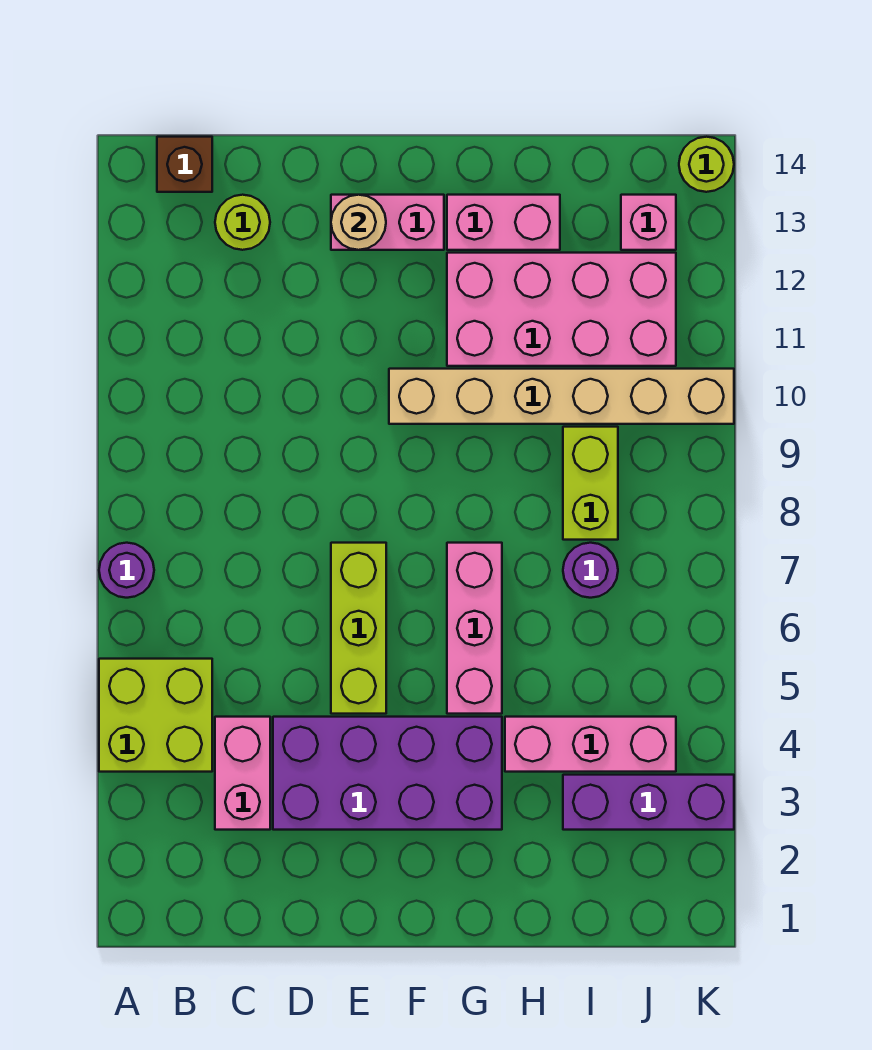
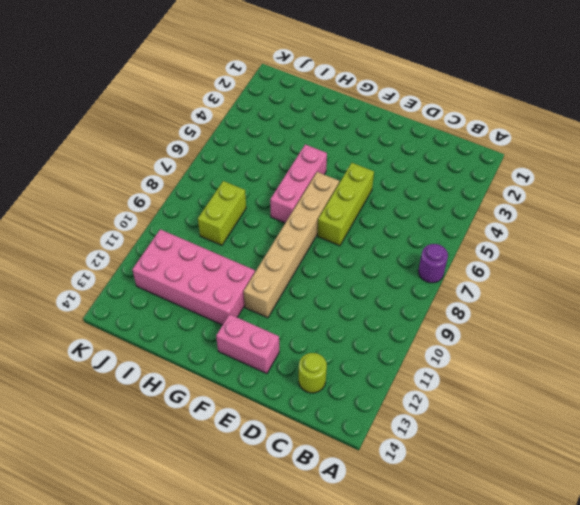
tan brick F6:F11 level 1 -> tan brick F10:K10 level 1
none -> lime brick A4:B5 level 1
none -> brown brick B14 level 1
none -> pink brick C3:C4 level 1

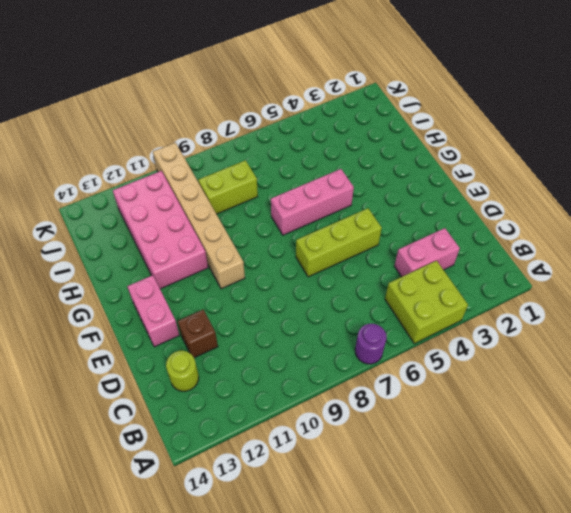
brown brick D12 level 1 -> brown brick B14 level 1
none -> purple brick D3:G4 level 1
none -> pink brick G13:H13 level 1
none -> pink brick H4:J4 level 1

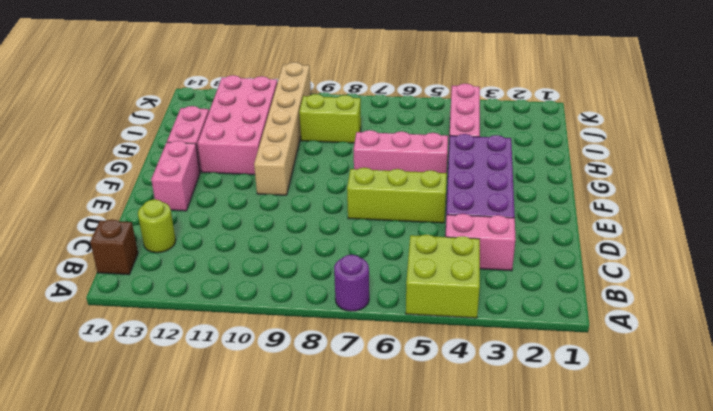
none -> purple brick I3:K3 level 1
none -> purple round brick I7 level 1
none -> pink brick J13 level 1

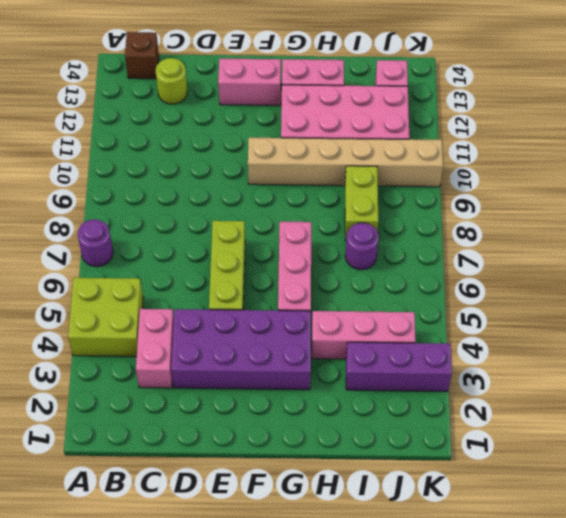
none -> lime round brick K14 level 1
none -> tan round brick E13 level 2

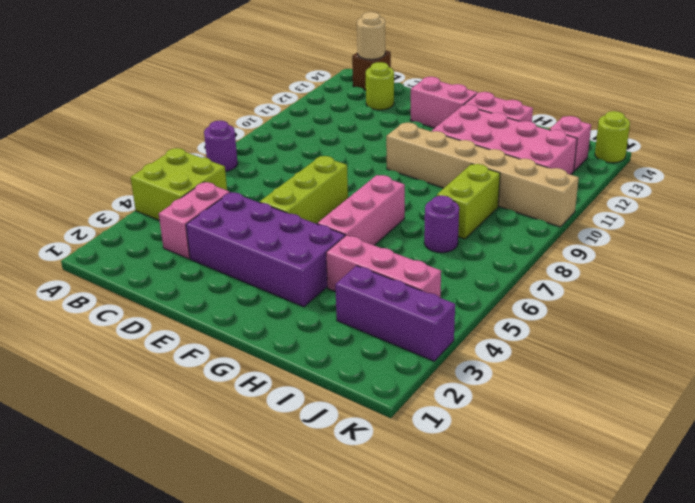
tan round brick B14 level 2 -> tan round brick E13 level 2

